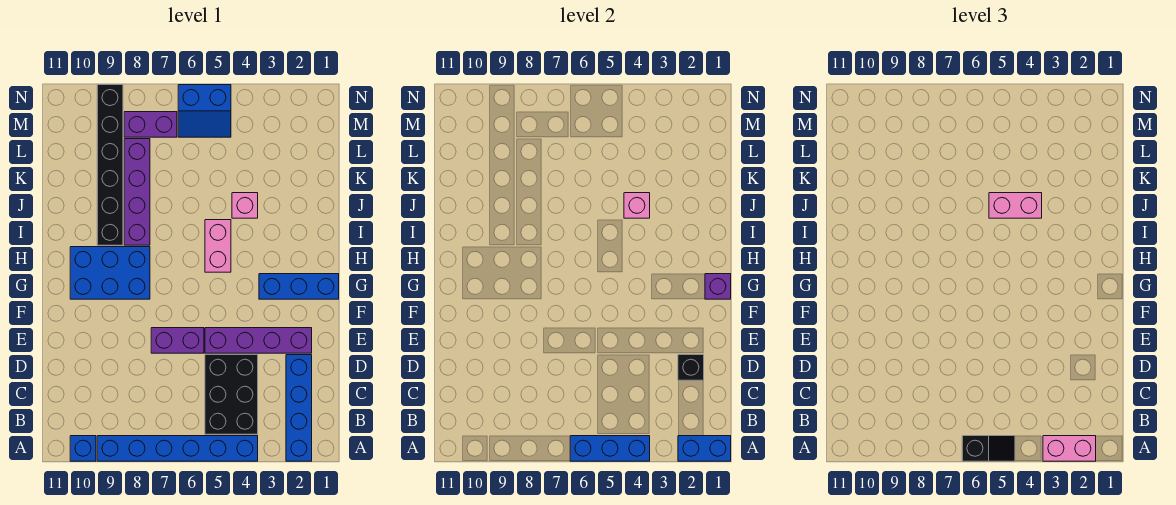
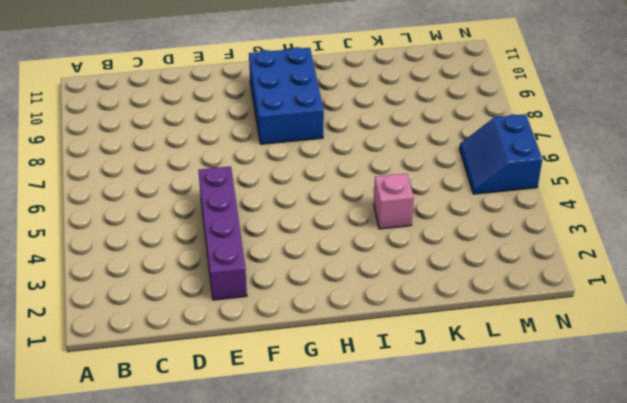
none -> blue brick A2:D2 level 1
none -> blue brick A4:A9 level 1
none -> blue brick A10 level 1

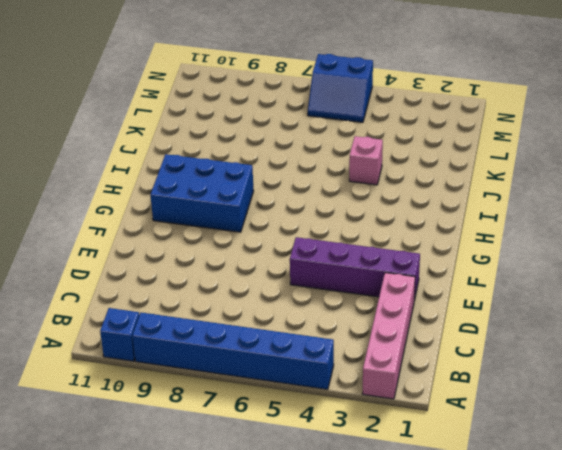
pink brick A2:D2 level 1 -> blue brick A2:D2 level 1
none -> black brick B4:D5 level 1
none -> purple brick E6:E7 level 1
none -> blue brick G1:G3 level 1

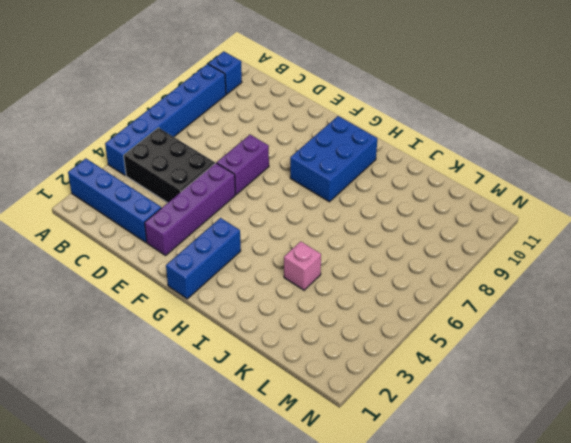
none -> pink brick H5:I5 level 1
none -> purple brick I8:L8 level 1
none -> black brick I9:N9 level 1

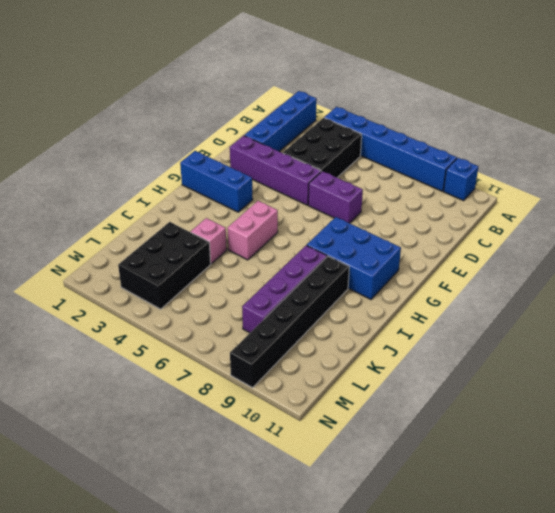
black brick K3:M4 level 1 -> none
none -> blue slope M5:N6 level 1 top N
none -> purple brick M7:M8 level 1
none -> blue brick A1:A2 level 2

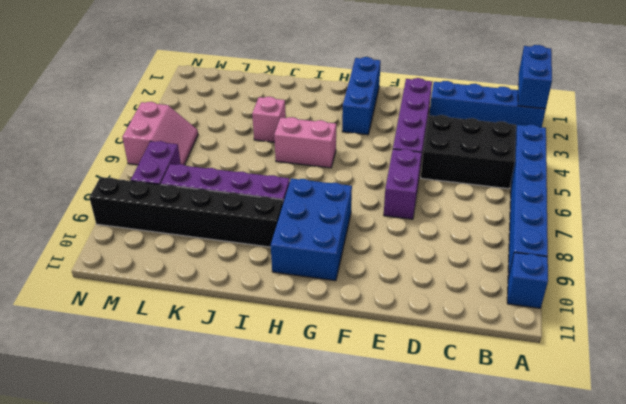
pink slope M5:N6 level 1 top N -> blue slope M5:N6 level 1 top N
none -> blue brick A4:A6 level 2
none -> black brick D2 level 2
none -> purple brick G1 level 2

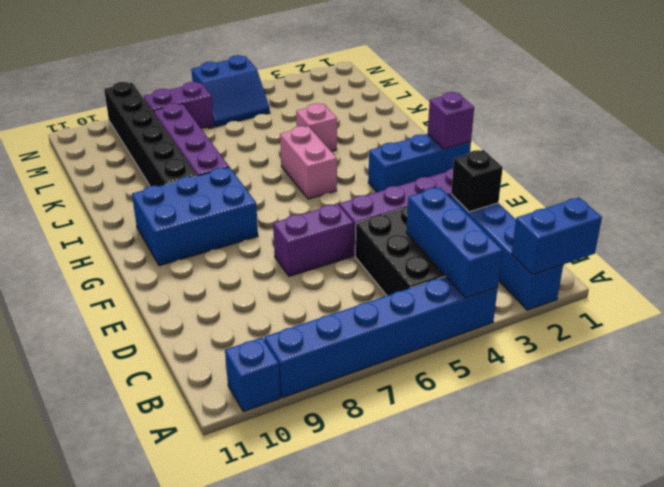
blue brick A4:C4 level 2 -> blue brick A4:A6 level 2
none -> pink brick J4 level 2
none -> pink brick A2:A3 level 3
none -> black slope A5:A6 level 3 top 6

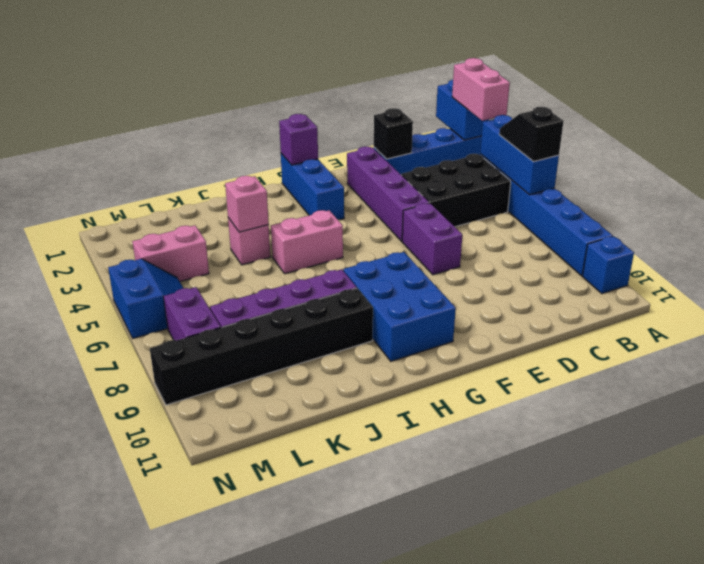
pink brick L4:M4 level 1 -> pink brick J4:J5 level 3

